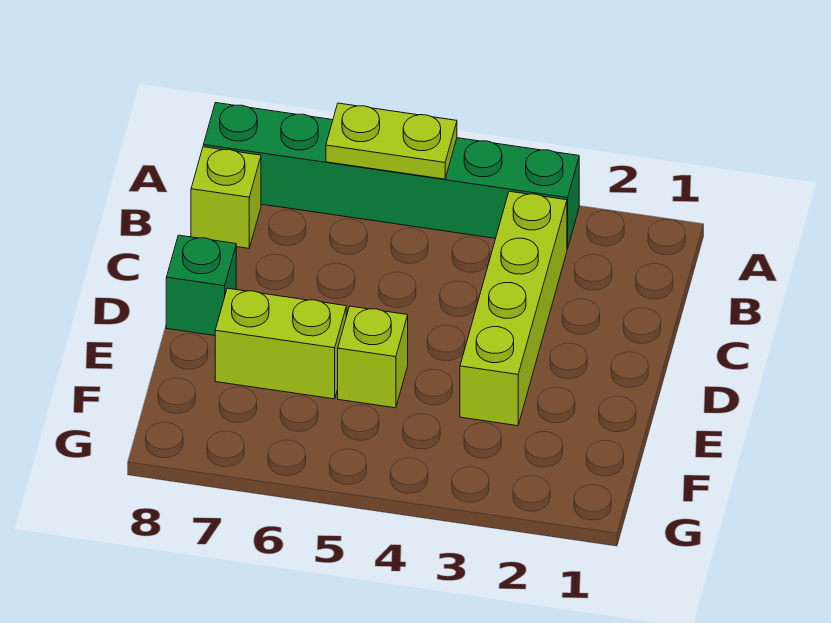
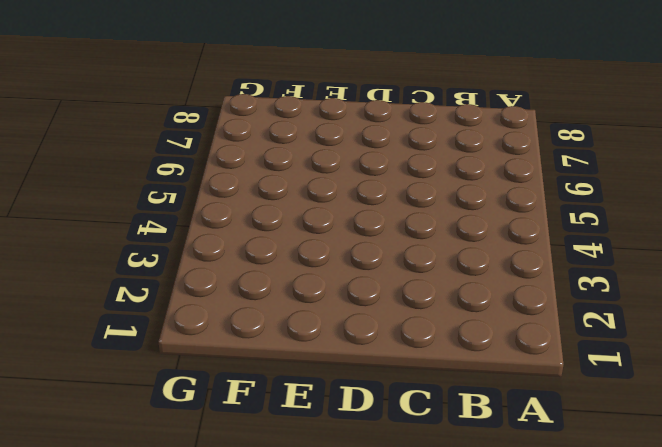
none -> green brick A3:A8 level 1
none -> lime brick B3:E3 level 1

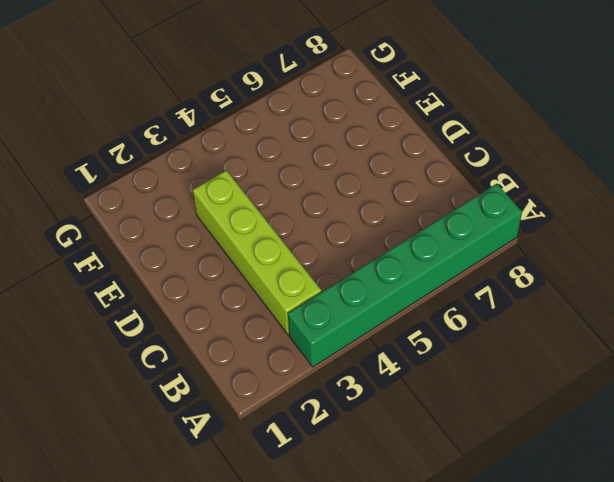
none -> lime brick B8 level 1
none -> green brick D8 level 1

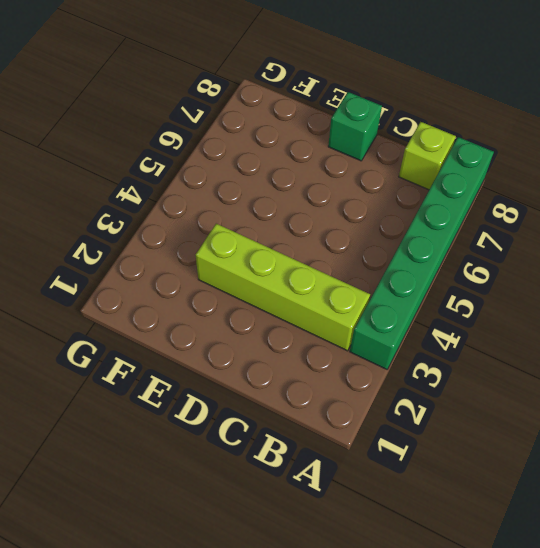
none -> lime brick E5 level 1
none -> lime brick E6:E7 level 1

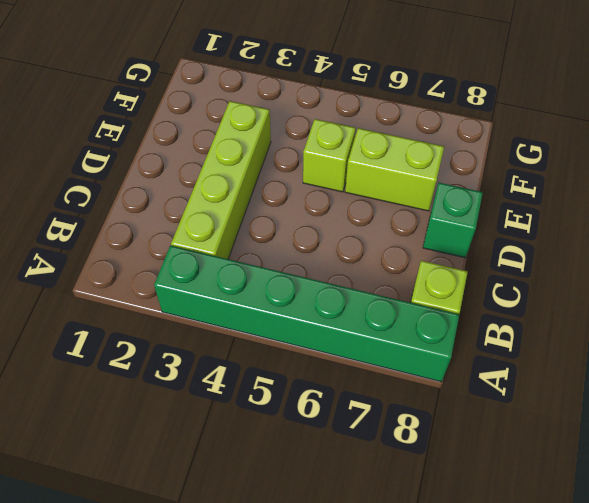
none -> lime plate A5:A6 level 2

